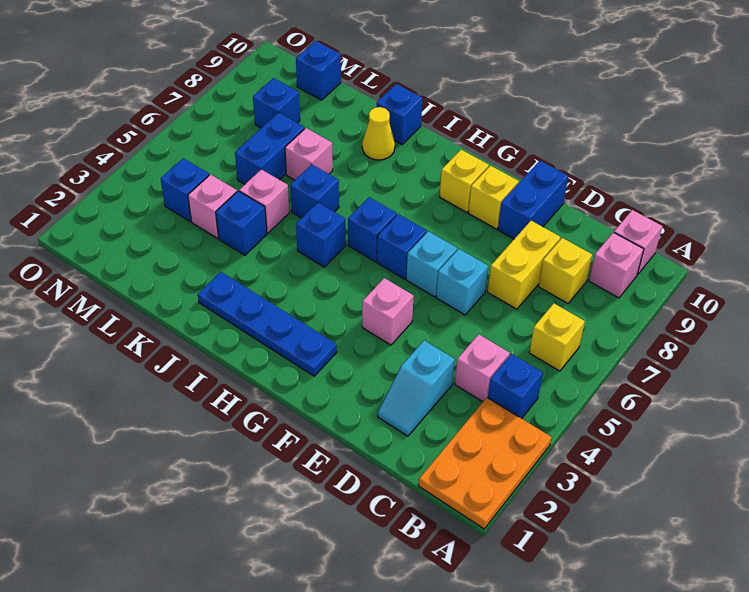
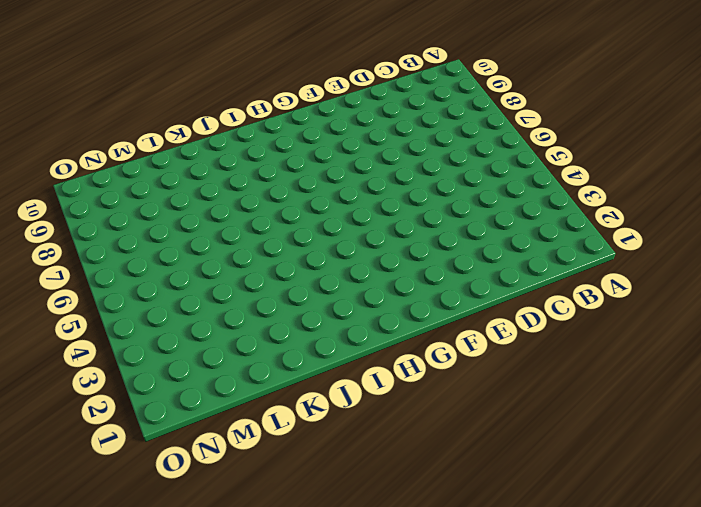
none -> orange plate A1:B3 level 1
none -> blue brick B4 level 1
none -> yellow brick B6 level 1
none -> pink brick B9 level 1

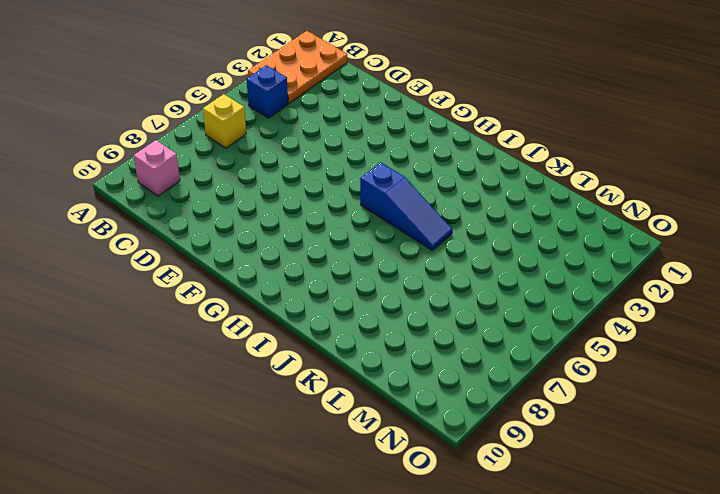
blue slope H5:J5 level 1 top H -> blue brick I5 level 1
none -> pink brick B10 level 1
none -> pink brick C4 level 1
none -> yellow brick C8 level 1
none -> cyan slope D2:D3 level 1 top 3

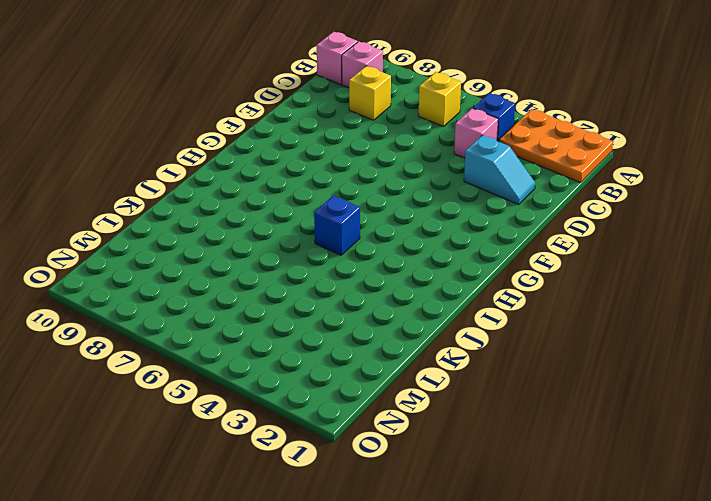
none -> yellow brick D7:D8 level 1
none -> cyan brick E6 level 1
none -> blue brick E9:E10 level 1
none -> pink brick F4 level 1

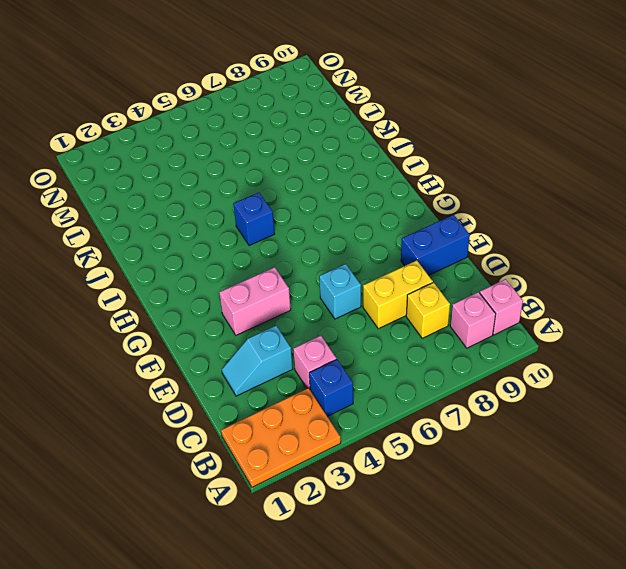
pink brick F3:F4 level 1 -> pink brick F4 level 1
none -> yellow brick B6 level 1
none -> cyan brick F6 level 1
none -> yellow brick F9 level 1
none -> blue plate G2:J2 level 1

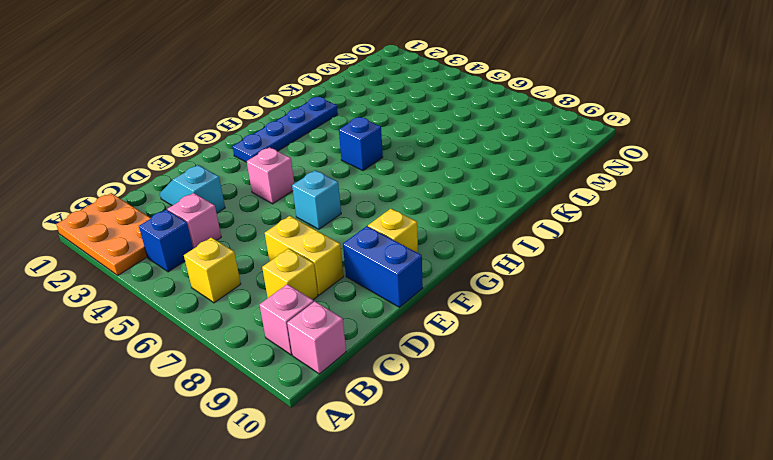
none -> cyan brick E6 level 1
none -> blue brick G6 level 1
none -> yellow brick G9 level 1
none -> blue brick H6 level 1

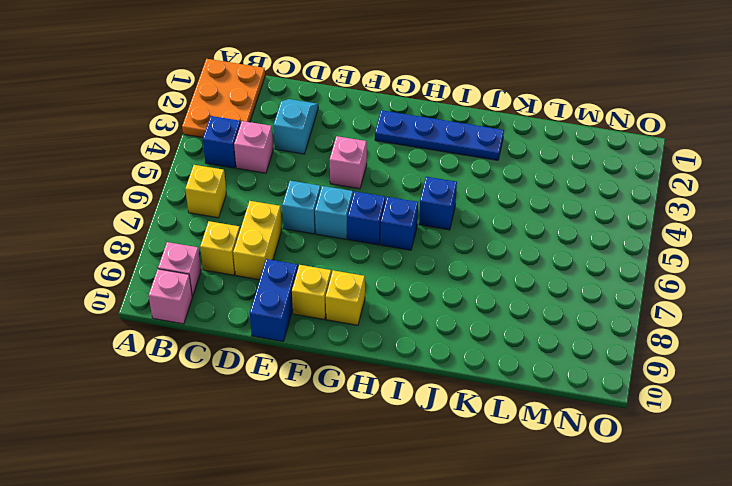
none -> blue brick J6 level 1
none -> yellow cone J9 level 1
none -> blue brick J10 level 1
none -> blue brick K4 level 1

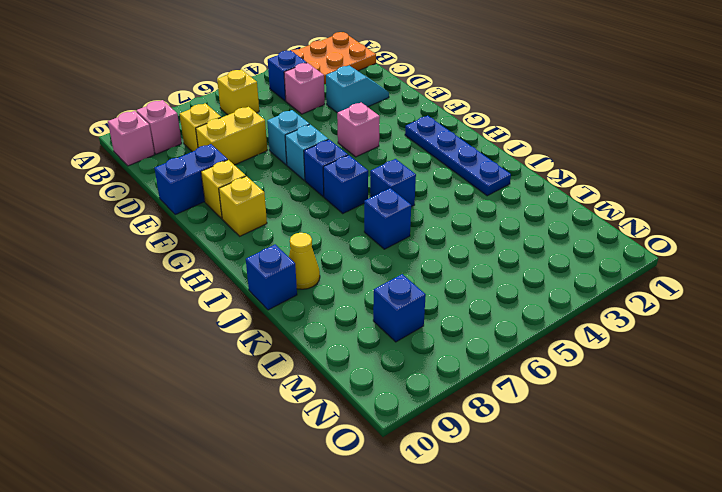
none -> blue brick K4 level 1
none -> pink brick K5 level 1
none -> pink brick K7 level 1
none -> pink brick L4 level 1

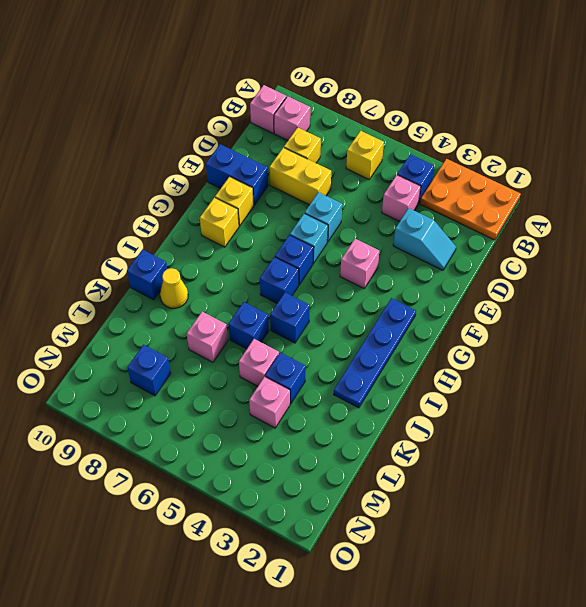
none -> blue brick L6:L7 level 1
none -> blue brick M4 level 1
none -> blue brick M10 level 1

